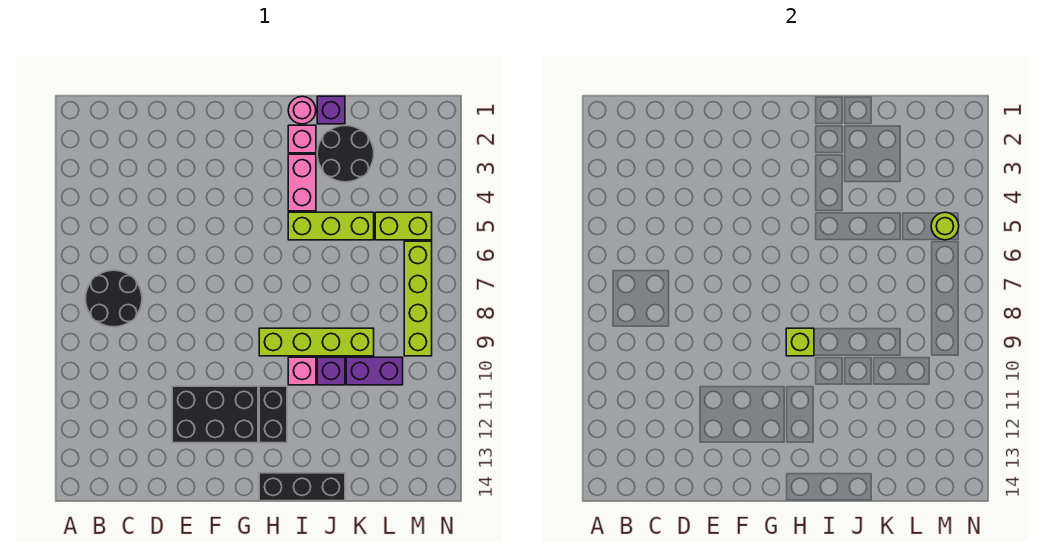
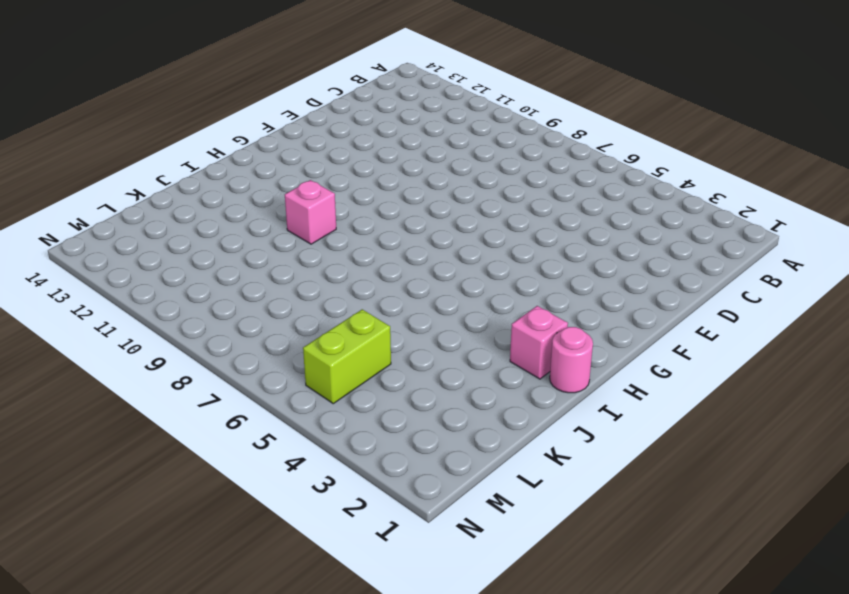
none -> black round brick B7:C8 level 1
none -> black brick E11:G12 level 1
none -> lime brick H9:K9 level 1

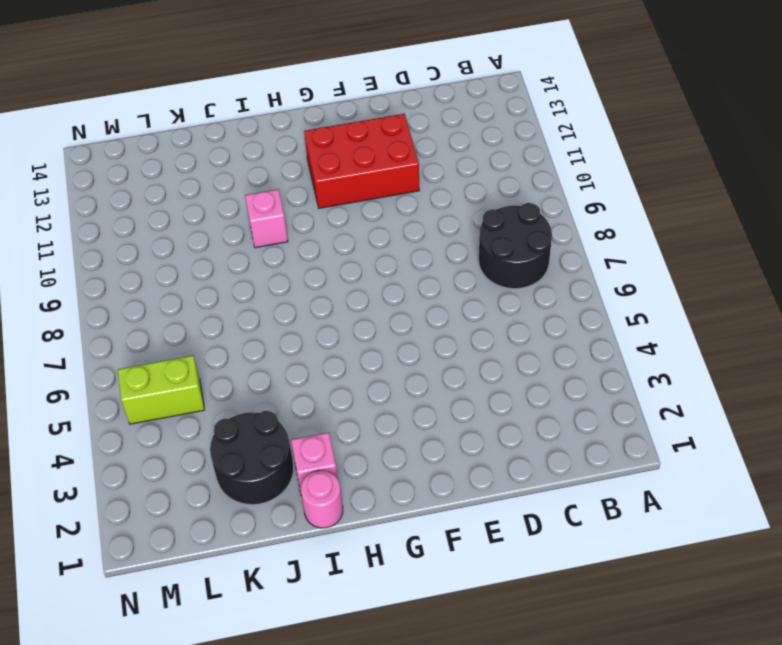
red brick E11:G12 level 1 -> black brick E11:G12 level 1
none -> lime brick H9:K9 level 1
none -> black brick H11:H12 level 1
none -> black brick H14:J14 level 1

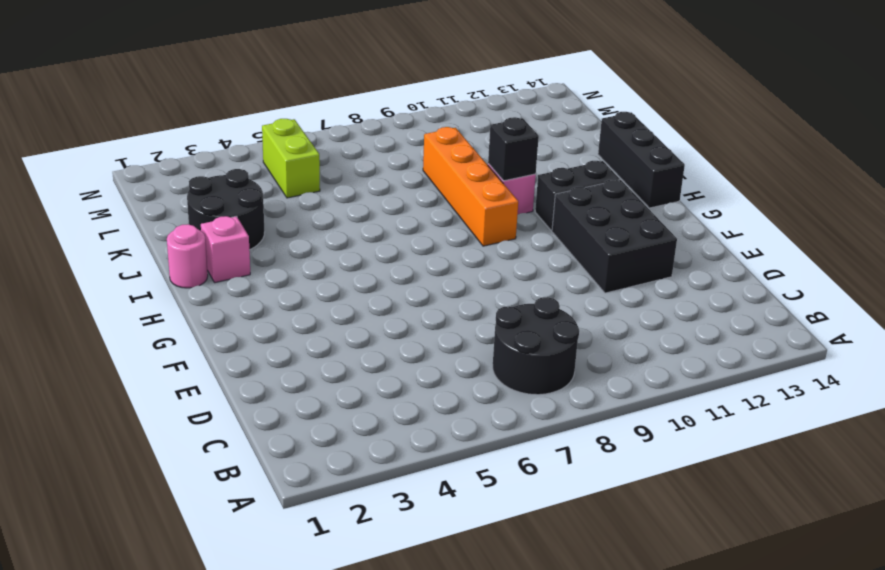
orange brick H9:K9 level 1 -> lime brick H9:K9 level 1
black brick I10 level 2 -> none
none -> pink brick I3:I4 level 1
none -> lime brick I5:K5 level 1
none -> purple brick J1 level 1

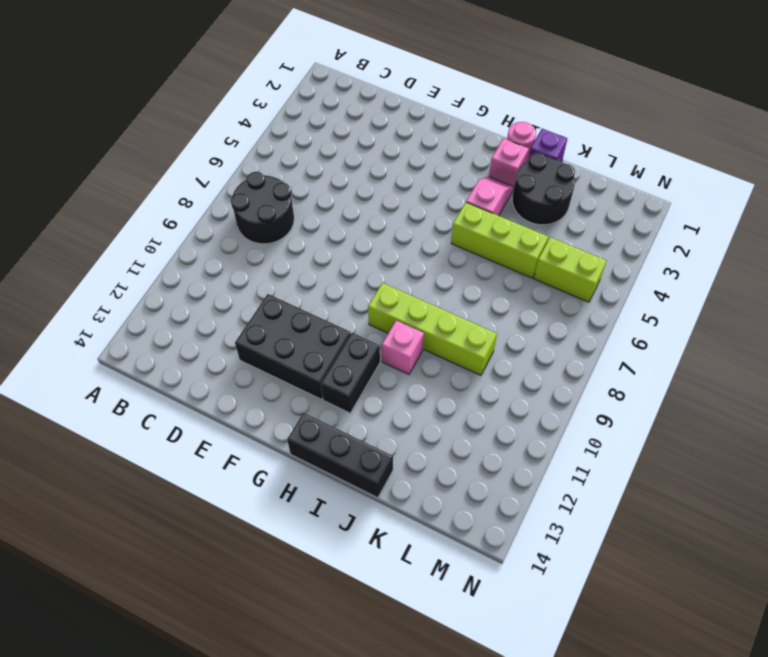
pink slope I3:I4 level 1 top 4 -> pink brick I3:I4 level 1
none -> purple brick J10 level 1
none -> purple brick K10:L10 level 1
none -> lime brick M6:M9 level 1

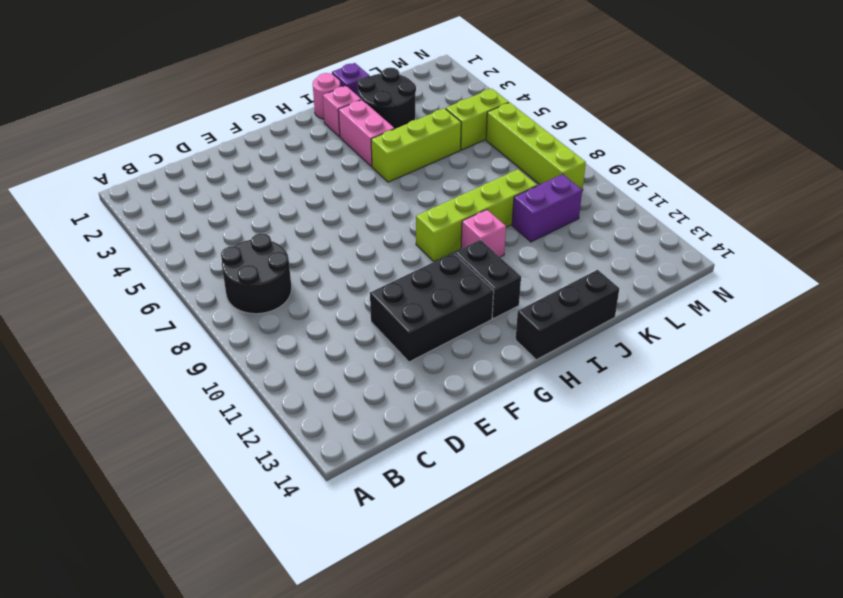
none -> purple brick J10 level 1
none -> lime brick H9 level 2
none -> lime round brick M5 level 2

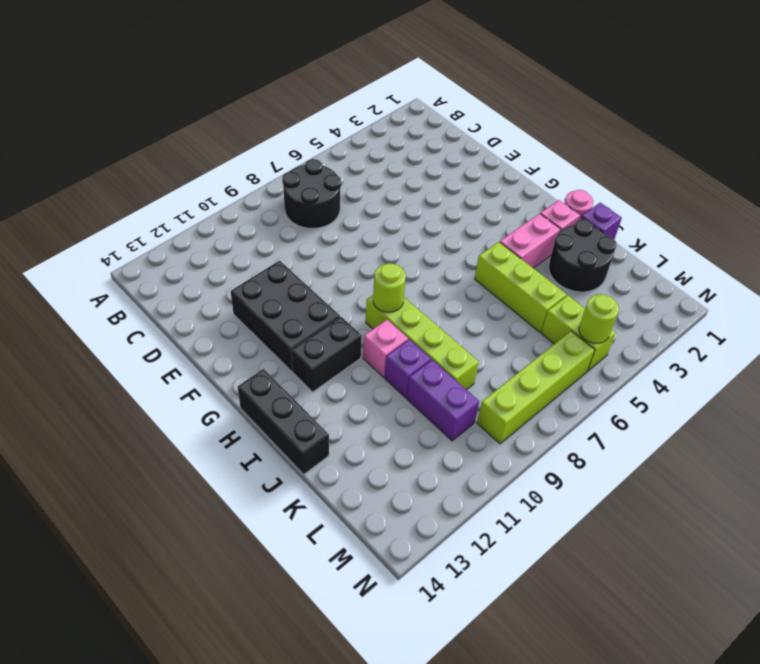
lime round brick H9 level 2 -> lime brick H9 level 2

